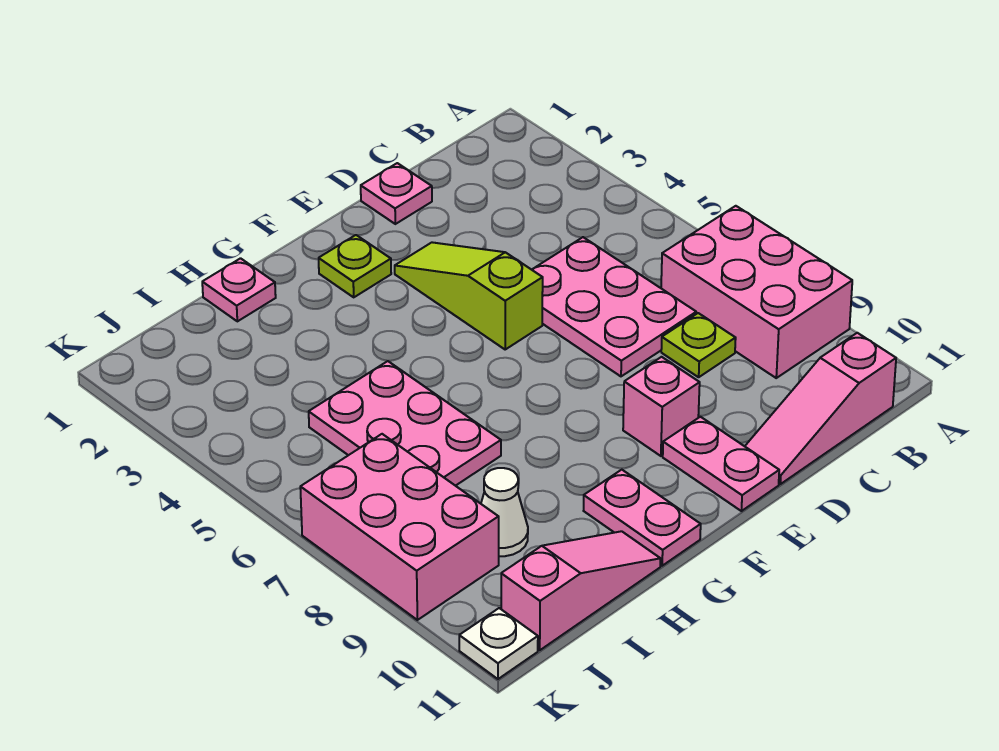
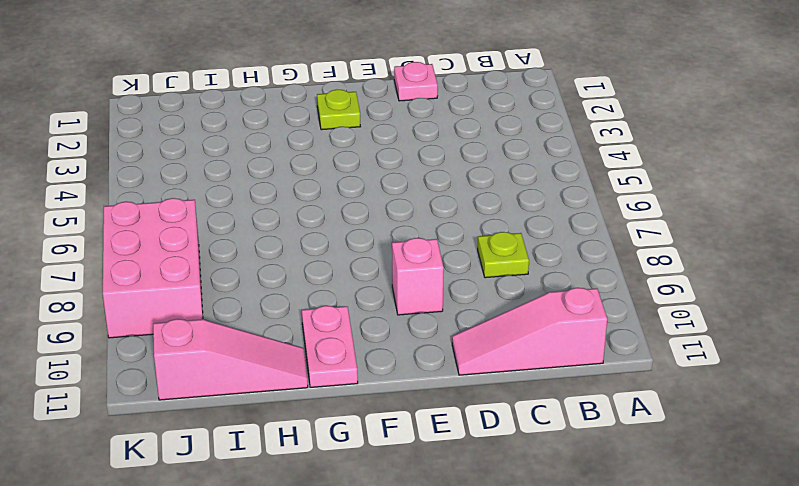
none -> pink brick A7:B9 level 1
none -> pink plate C5:D7 level 1
none -> lime slope E3:E5 level 1 top 5

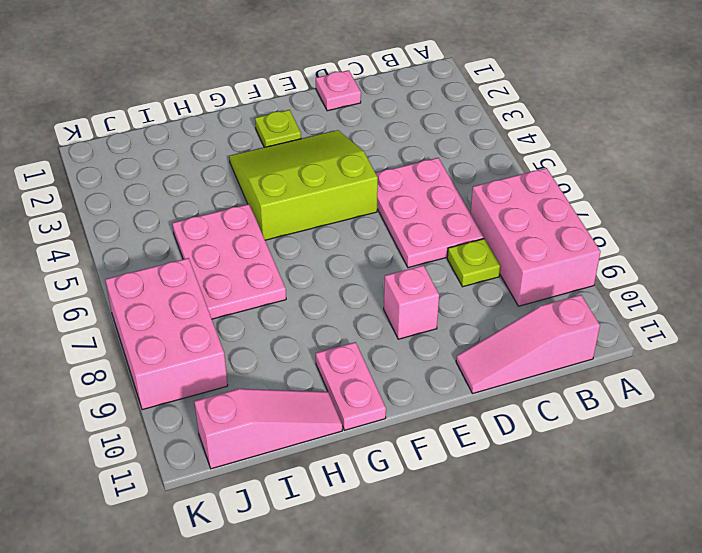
lime slope E3:G5 level 1 top 5 -> lime slope E3:E5 level 1 top 5
none -> pink plate E10:E11 level 1
none -> pink plate H1 level 1
none -> white cone I9 level 1

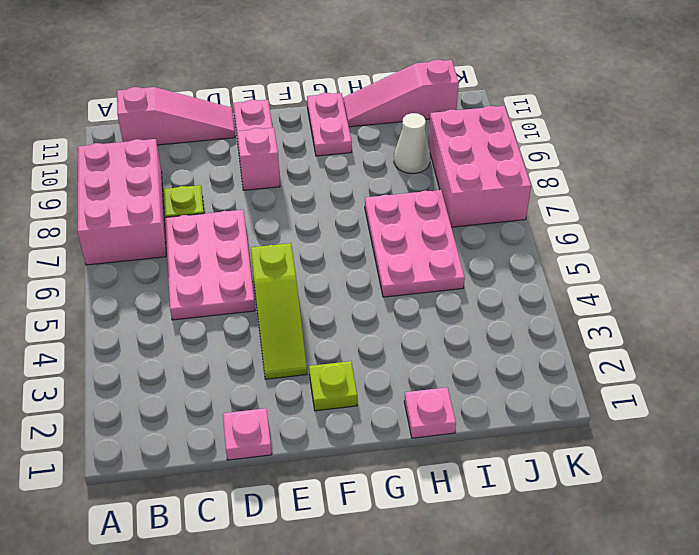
none -> white plate K11 level 1

